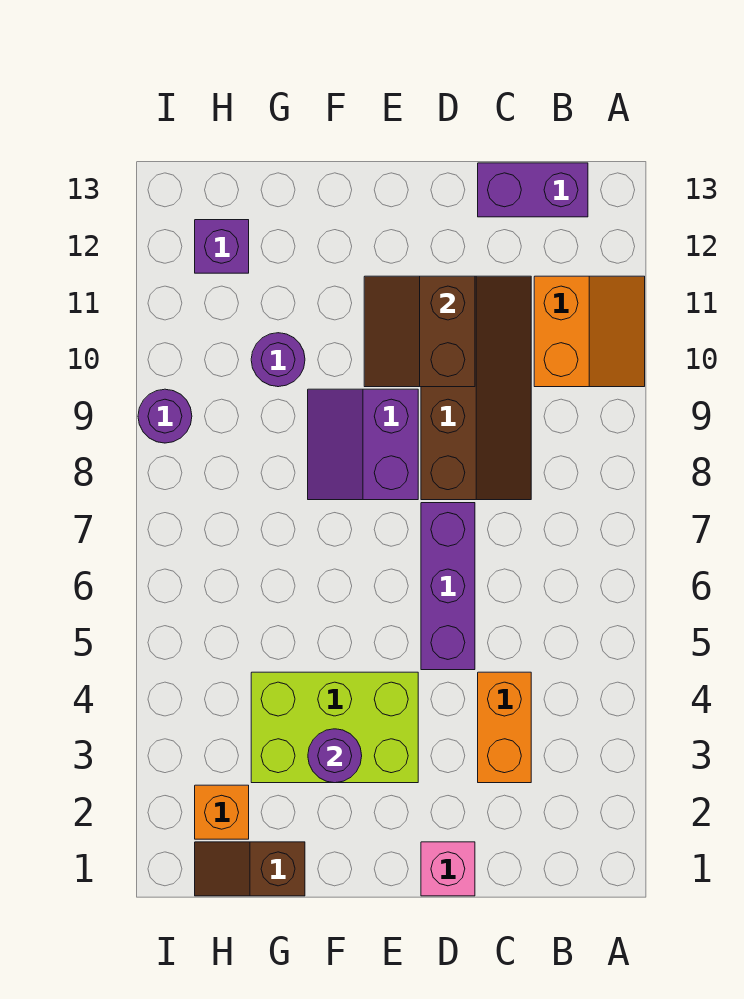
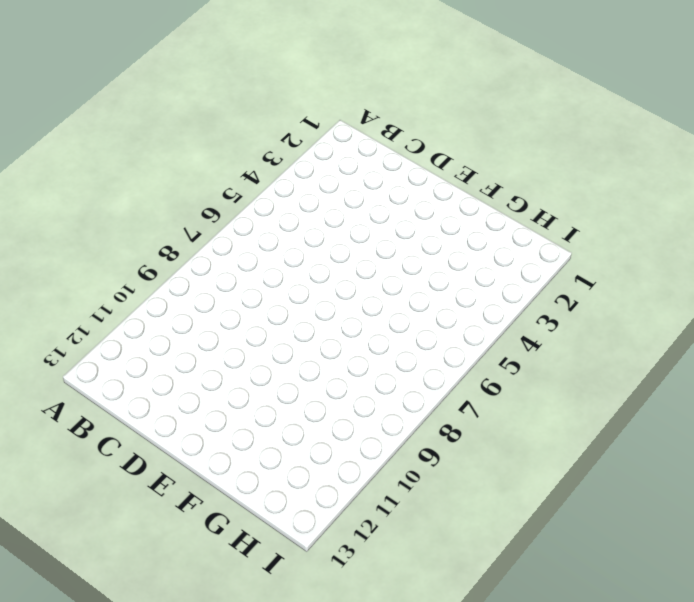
none -> orange slope A10:B11 level 1 top B
none -> purple brick B13:C13 level 1
none -> orange brick C3:C4 level 1

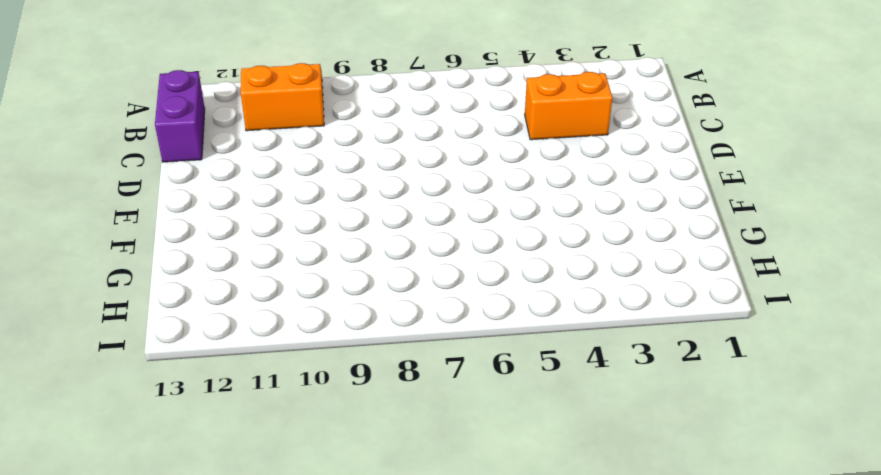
none -> brown slope C8:D11 level 1 top D
none -> pink brick D1 level 1
none -> purple brick D5:D7 level 1

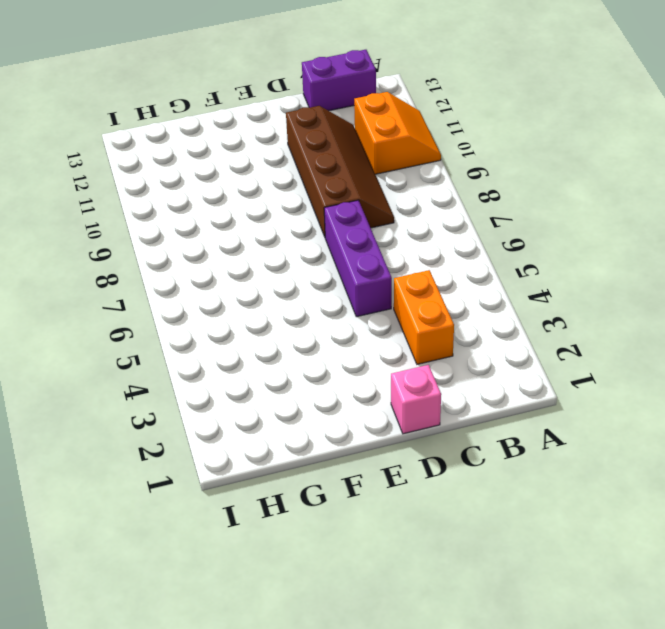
none -> lime brick E3:G4 level 1
none -> purple slope E8:F9 level 1 top E
none -> brown slope G1:H1 level 1 top G

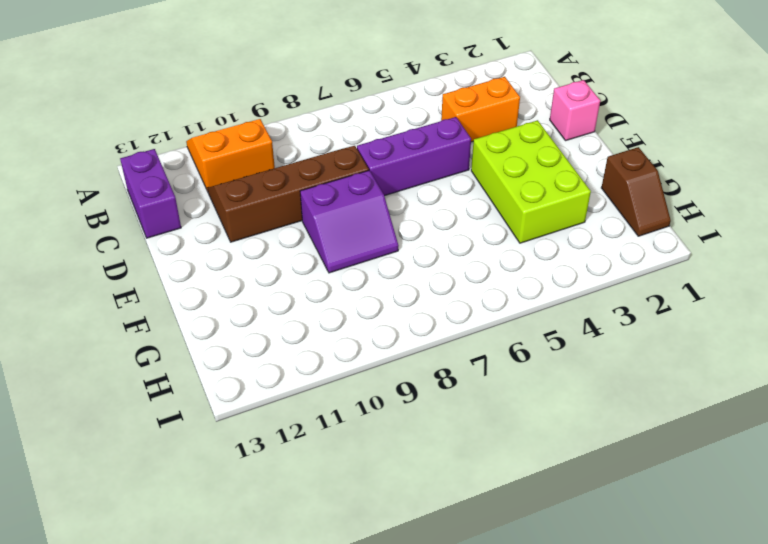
none -> purple round brick G10 level 1
none -> orange brick H2 level 1
none -> purple brick H12 level 1

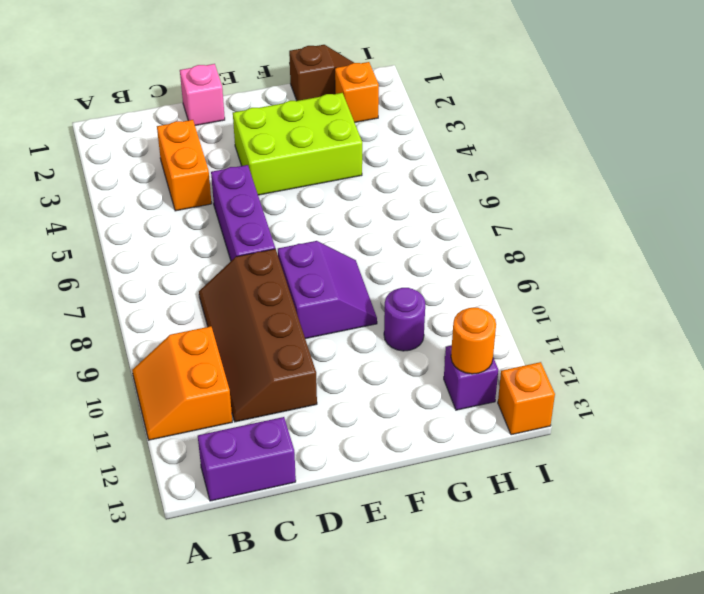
orange round brick H12 level 2 -> none
orange brick I13 level 1 -> none
none -> purple round brick I9 level 1
none -> brown slope D10:E11 level 2 top D
none -> purple round brick F3 level 2

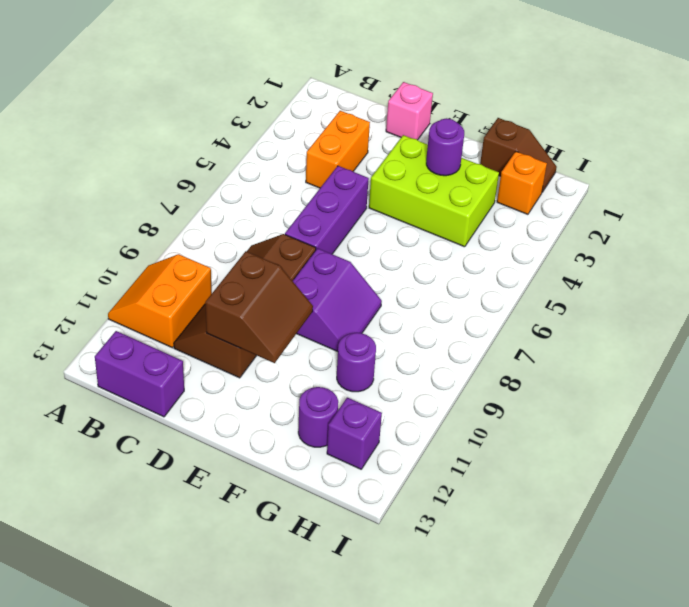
purple round brick G12 level 1 -> purple round brick I9 level 1

